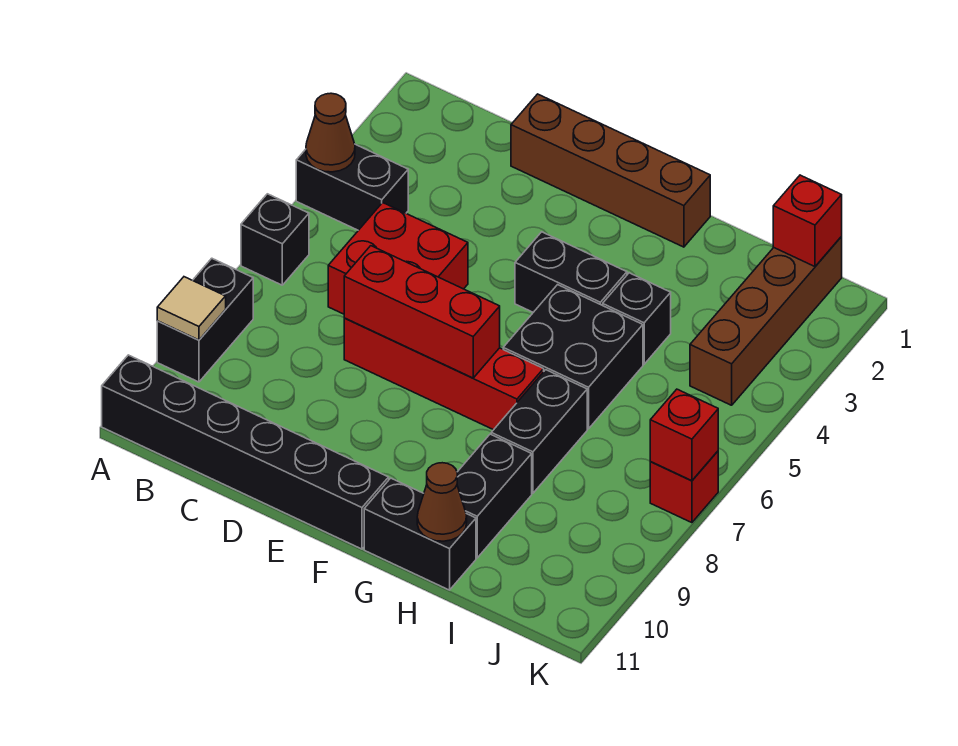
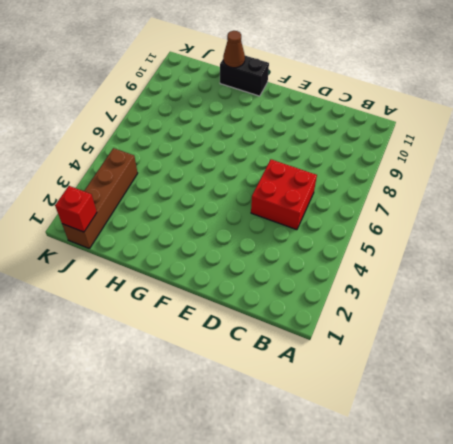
none -> black brick A4:B4 level 1
none -> black brick A6 level 1
none -> black brick A8:A9 level 1

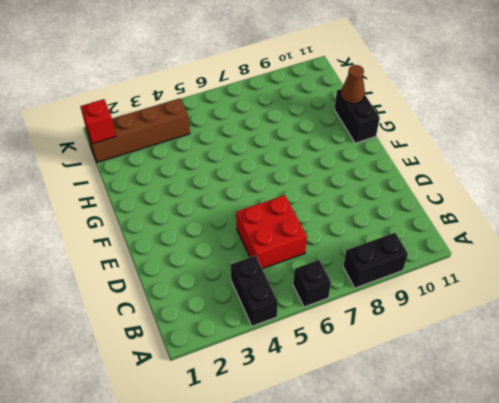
none -> black brick A11:F11 level 1
none -> brown brick D1:G1 level 1
none -> red brick D7:G7 level 1

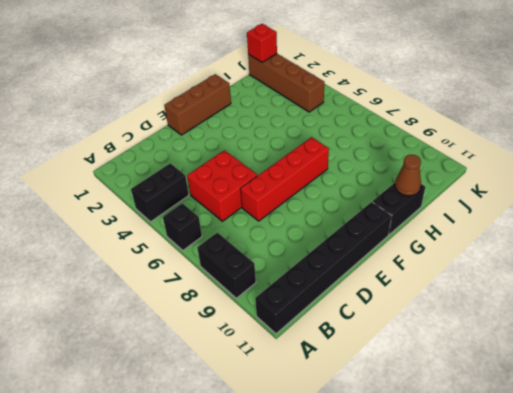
brown brick E1:G1 level 1 -> brown brick D1:G1 level 1
none -> black brick F4:G4 level 1
none -> black brick G5:H6 level 1
none -> black brick H4 level 1

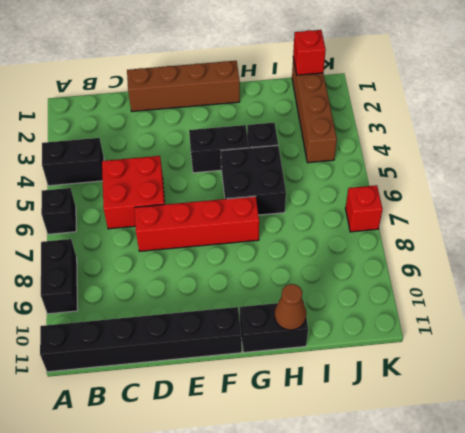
none -> black brick H7:H8 level 1
none -> black brick H9:H10 level 1
none -> brown cone A4 level 2

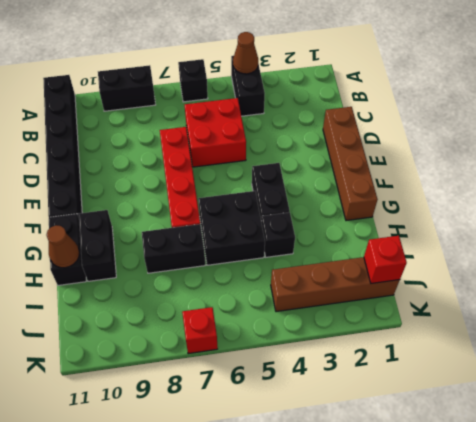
black brick G10:H10 level 1 -> black brick H9:H10 level 1
none -> tan tile A9 level 2
none -> red brick D7:F7 level 2
none -> red brick K7 level 2

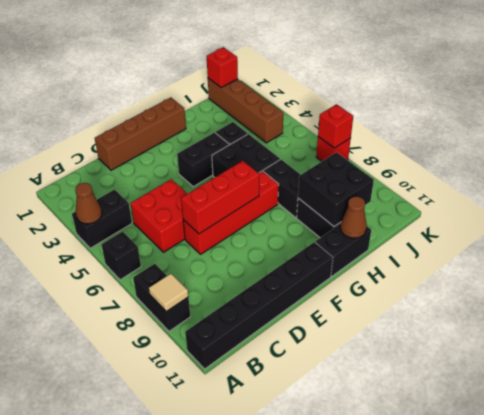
black brick H9:I10 level 2 -> none

